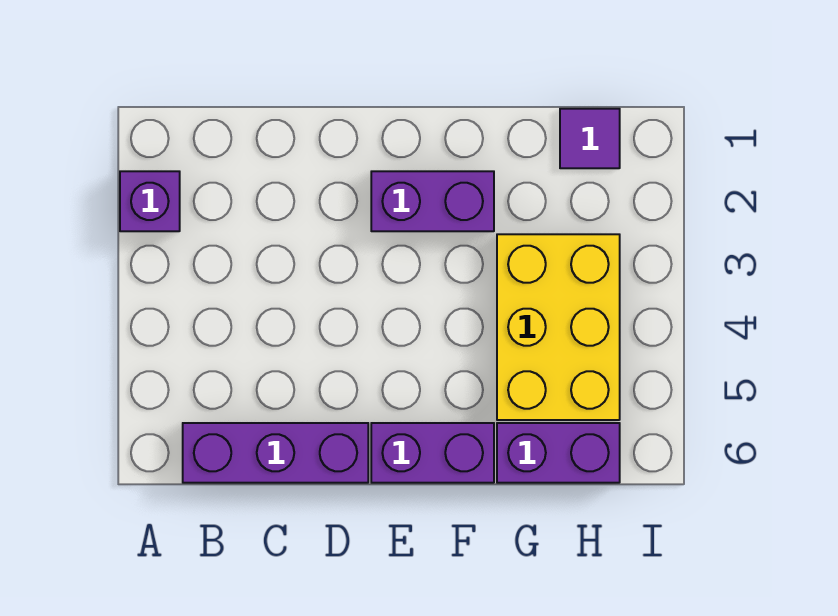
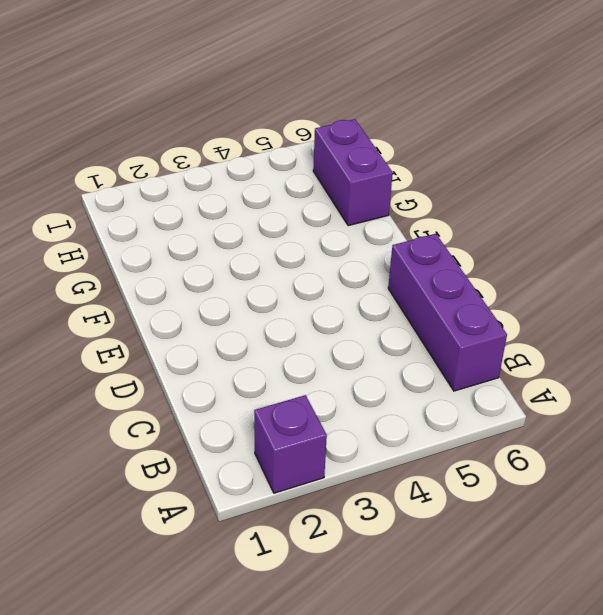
none -> purple brick E2:F2 level 1
none -> purple brick E6:F6 level 1

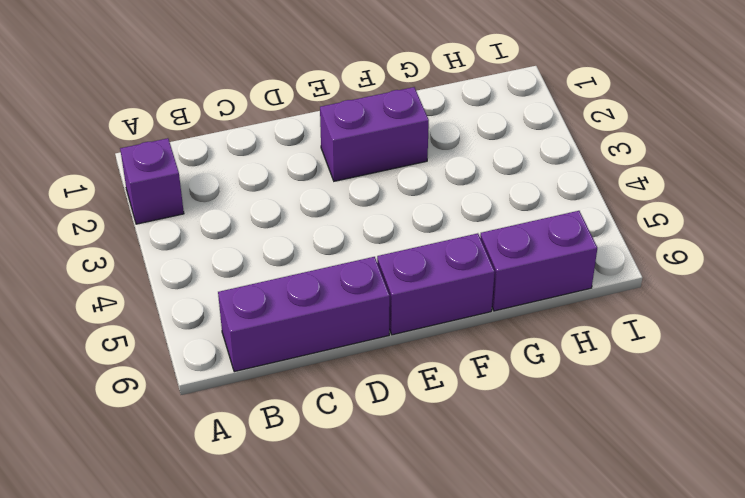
none -> yellow brick G3:H5 level 1
none -> purple tile H1 level 1

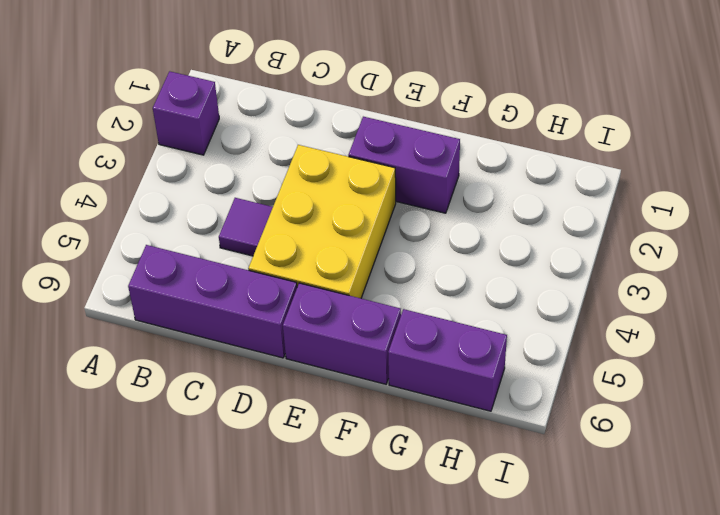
purple tile C4 level 1 -> purple tile H1 level 1
yellow brick D3:E5 level 1 -> yellow brick G3:H5 level 1

